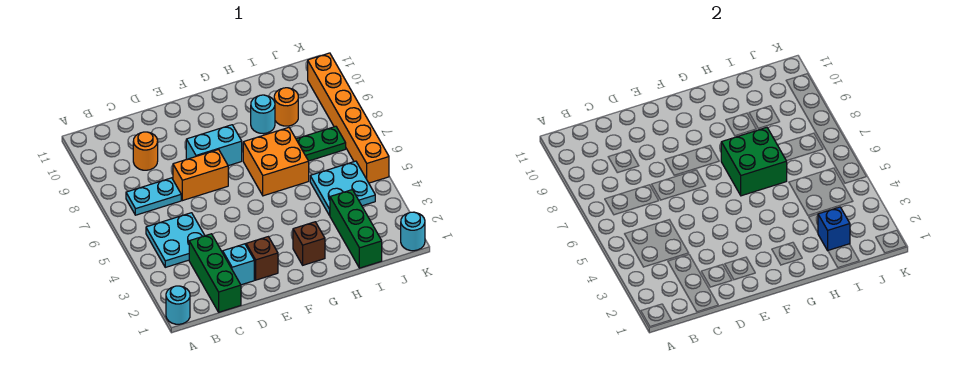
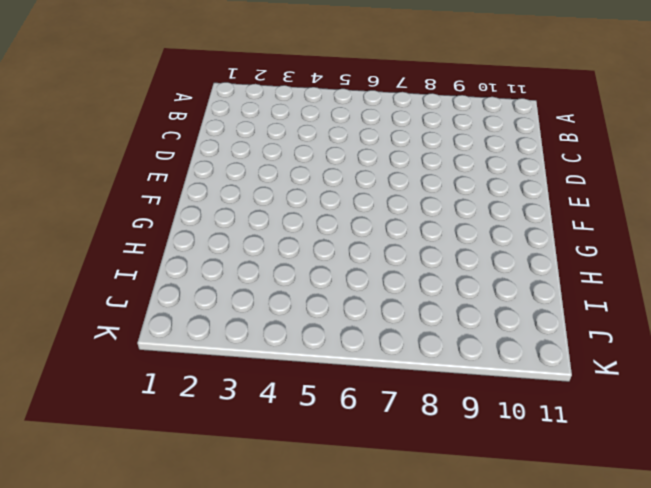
none -> cyan round brick A1 level 1
none -> cyan plate B4:C5 level 1
none -> cyan plate B7:C7 level 1

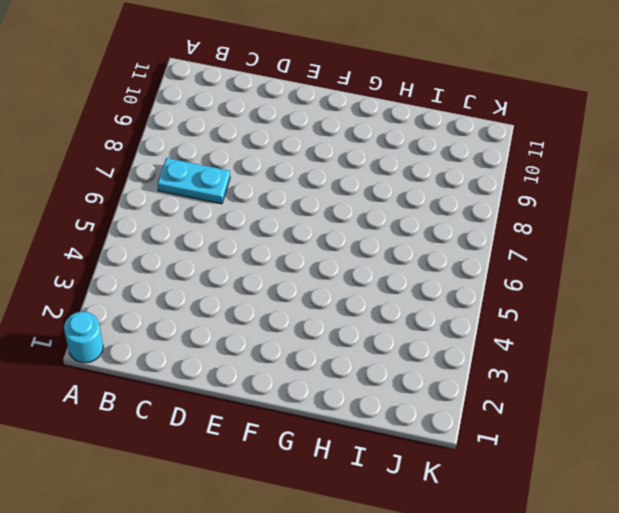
none -> cyan plate B4:C5 level 1
none -> green brick C1:C3 level 1
none -> orange round brick C9 level 1

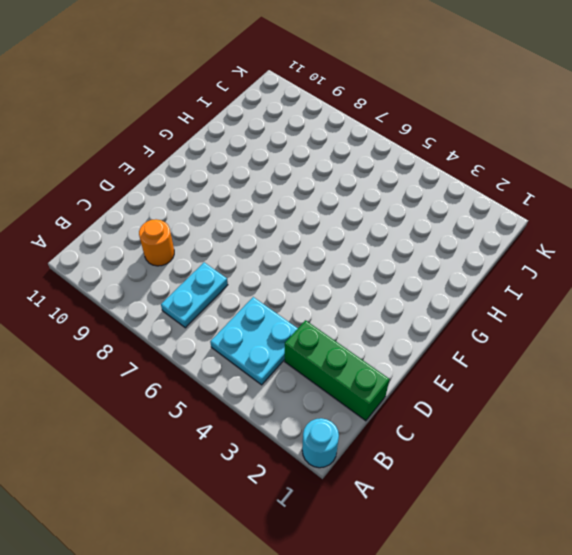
none -> cyan brick D2 level 1
none -> orange brick D7:E7 level 1
none -> brown brick E2 level 1

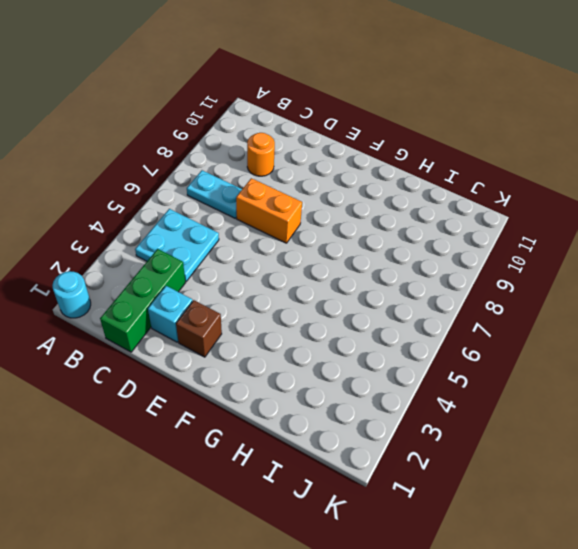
none -> cyan brick E8:F8 level 1
none -> brown brick G2 level 1
none -> orange brick G6:H7 level 1

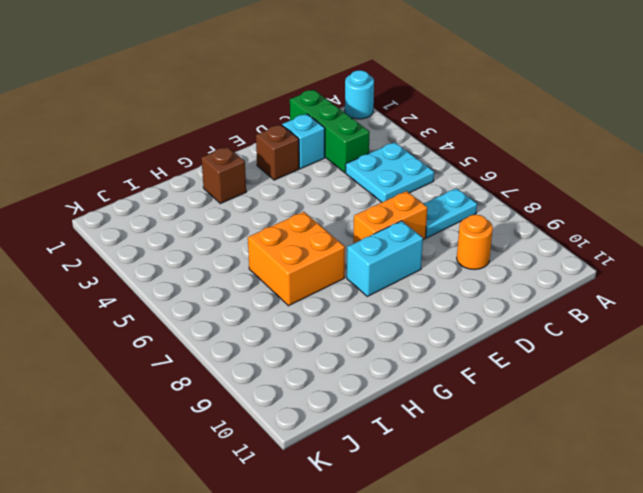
none -> cyan round brick H9 level 1
none -> green brick I1:I3 level 1
none -> cyan plate I4:J5 level 1

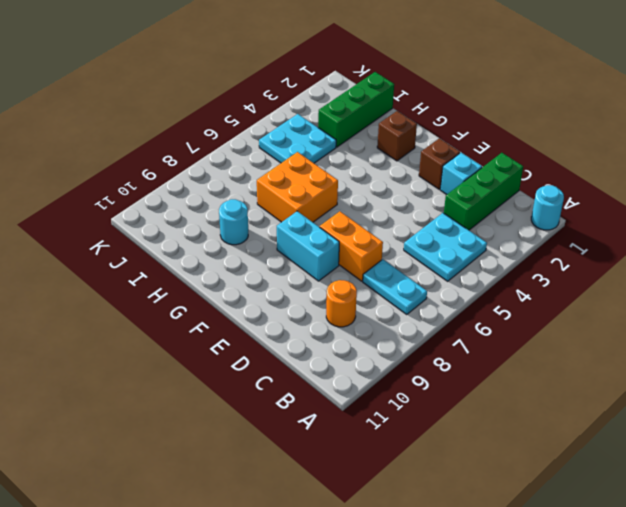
none -> green plate I7:J7 level 1
none -> orange round brick I9 level 1
none -> cyan round brick K1 level 1

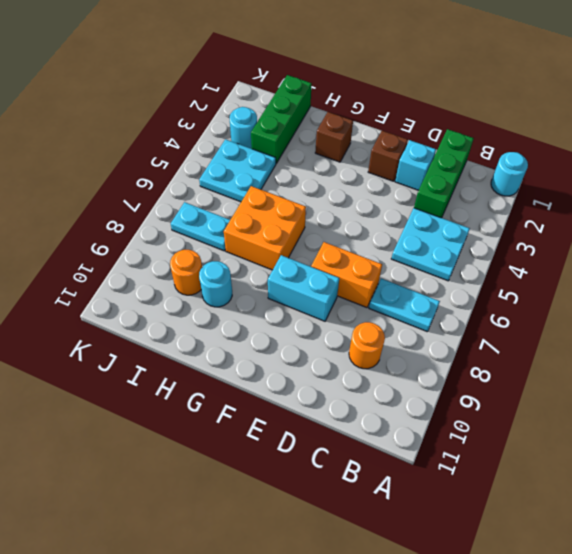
cyan plate I7:J7 level 1 -> green plate I7:J7 level 1
cyan round brick J3 level 1 -> cyan round brick K1 level 1
none -> orange brick K5:K10 level 1
none -> green brick G6:H7 level 2
none -> blue brick I2 level 2

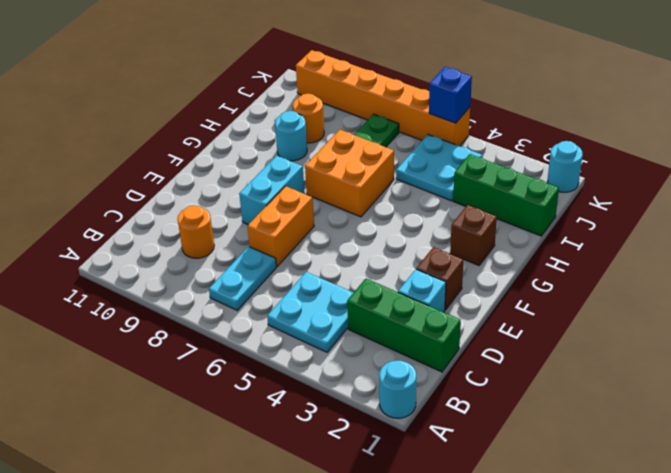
blue brick K5 level 2 -> blue brick I2 level 2
none -> green brick G6:H7 level 2

